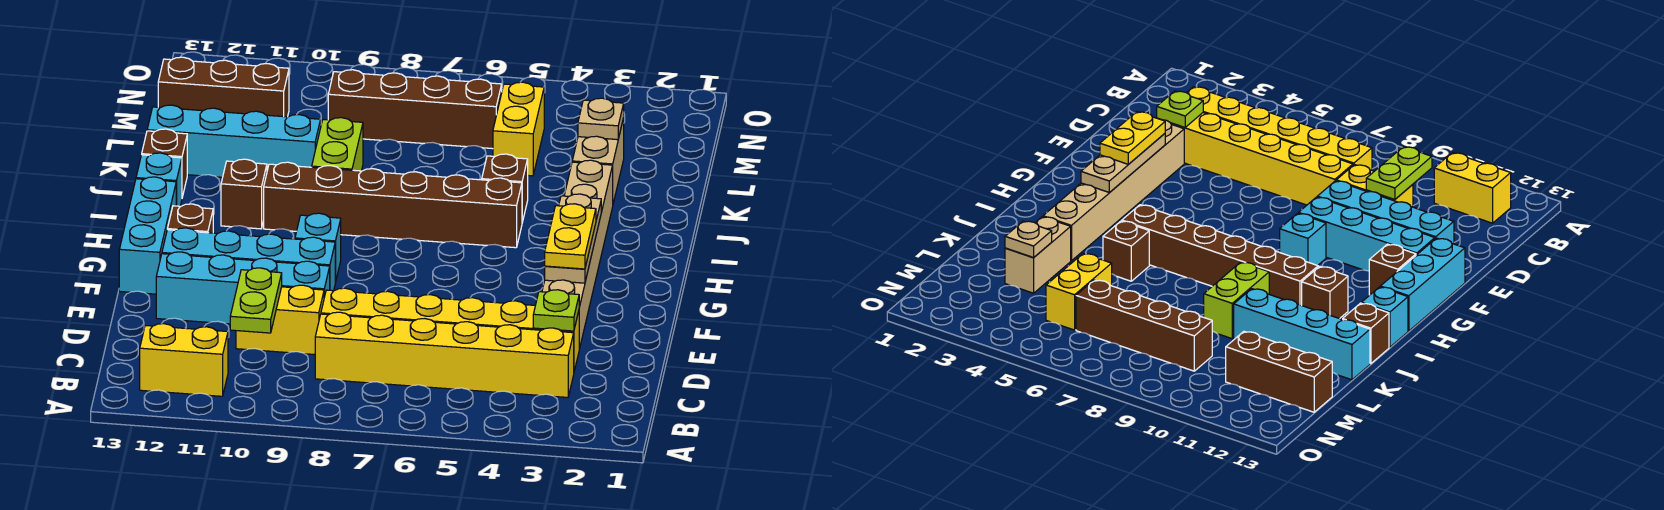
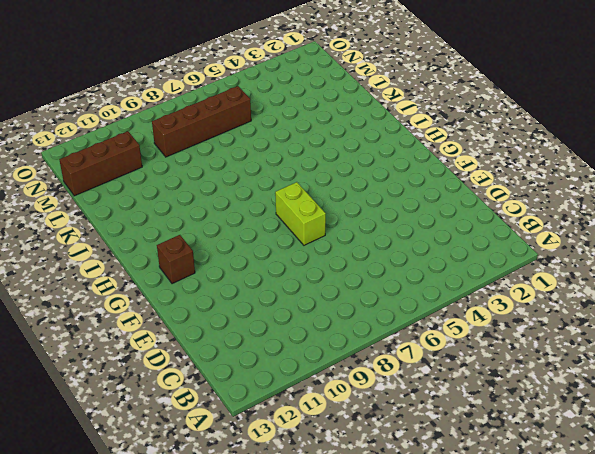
lime brick F7:G7 level 1 -> lime brick J9:K9 level 1
none -> yellow brick B11:B12 level 1
none -> yellow brick C3:C8 level 1
none -> yellow brick D3:D8 level 1

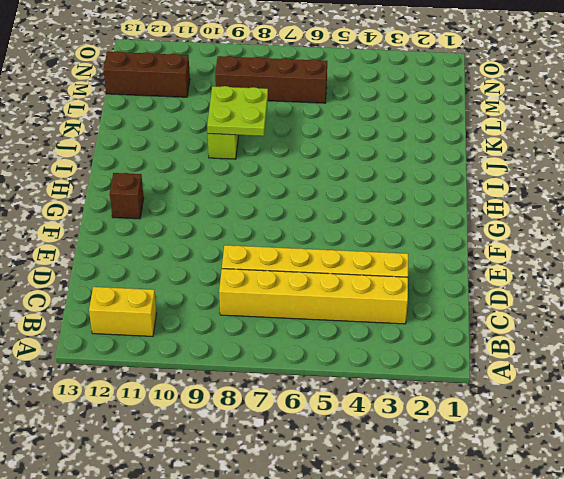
lime plate J8:K9 level 2 -> none
none -> yellow brick D9:D10 level 1
none -> tan brick E3:J3 level 1
none -> cyan brick E9:E12 level 1

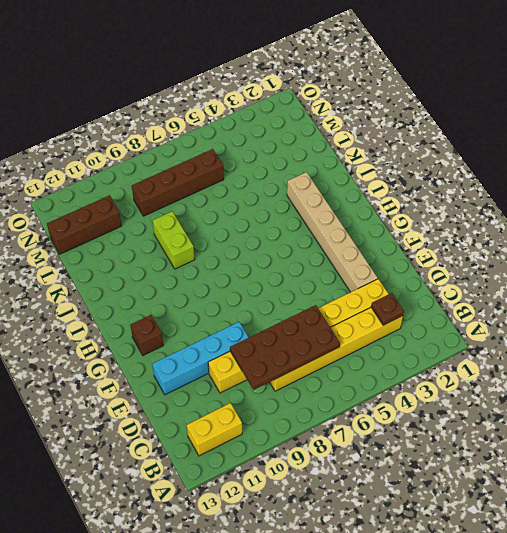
brown plate C3 level 2 -> none
brown plate C6:D9 level 2 -> none
none -> cyan brick F9:F12 level 1
none -> cyan brick F13:H13 level 1
none -> cyan brick G9 level 1

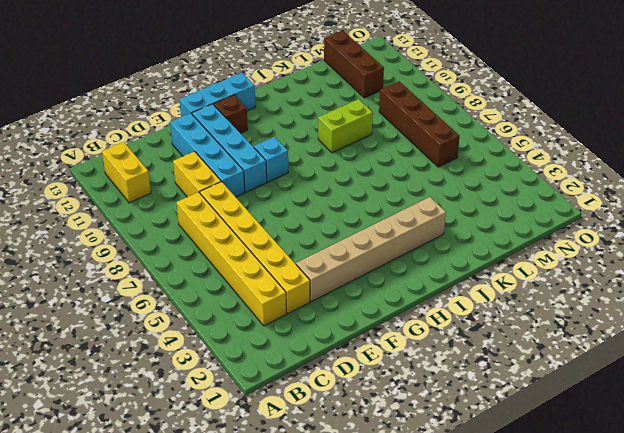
none -> brown brick I5:I10 level 1
none -> brown brick I11 level 1
none -> cyan brick I13 level 1

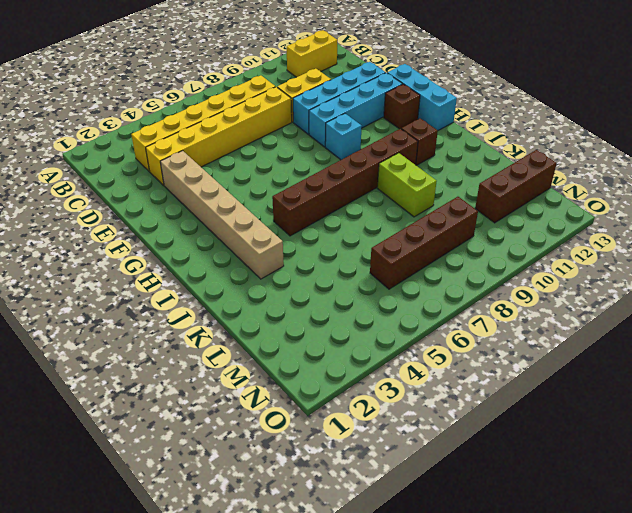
none -> cyan brick I13 level 1
none -> brown brick J5 level 1
none -> brown brick J13 level 1

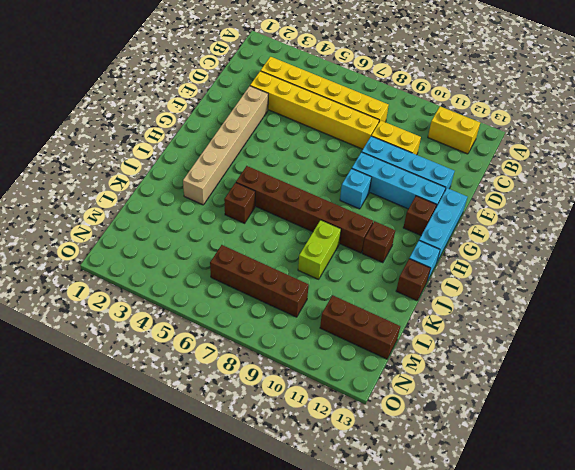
none -> tan brick K3:L3 level 1
none -> cyan brick K10:K13 level 1
none -> yellow brick L5:M5 level 1

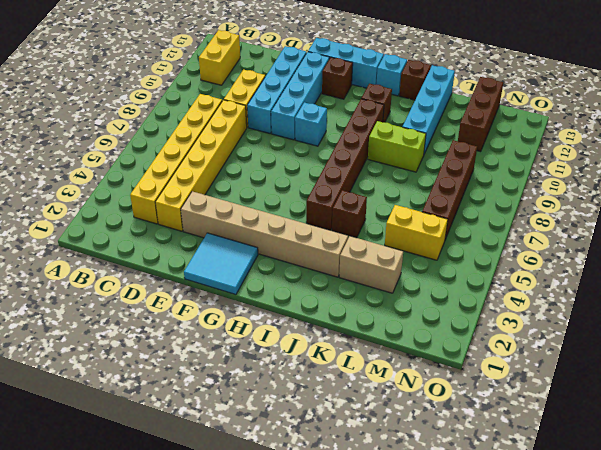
cyan tile F1:G2 level 1 -> none
none -> lime plate C10:D10 level 2
none -> lime plate D3 level 2
none -> tan plate F3:H3 level 2

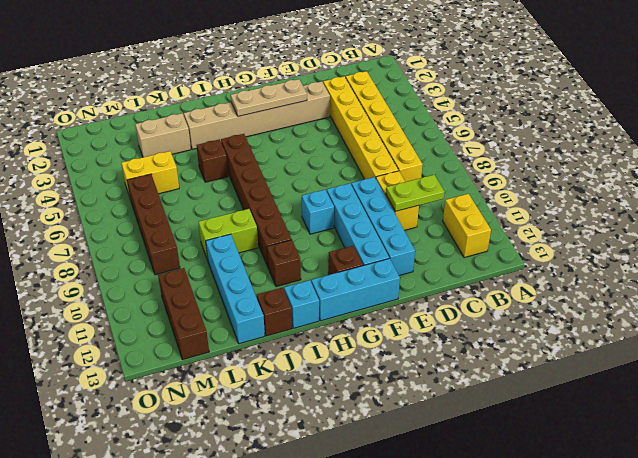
none -> lime plate D3 level 2
none -> tan plate L3 level 2
none -> yellow plate F3:G3 level 3

